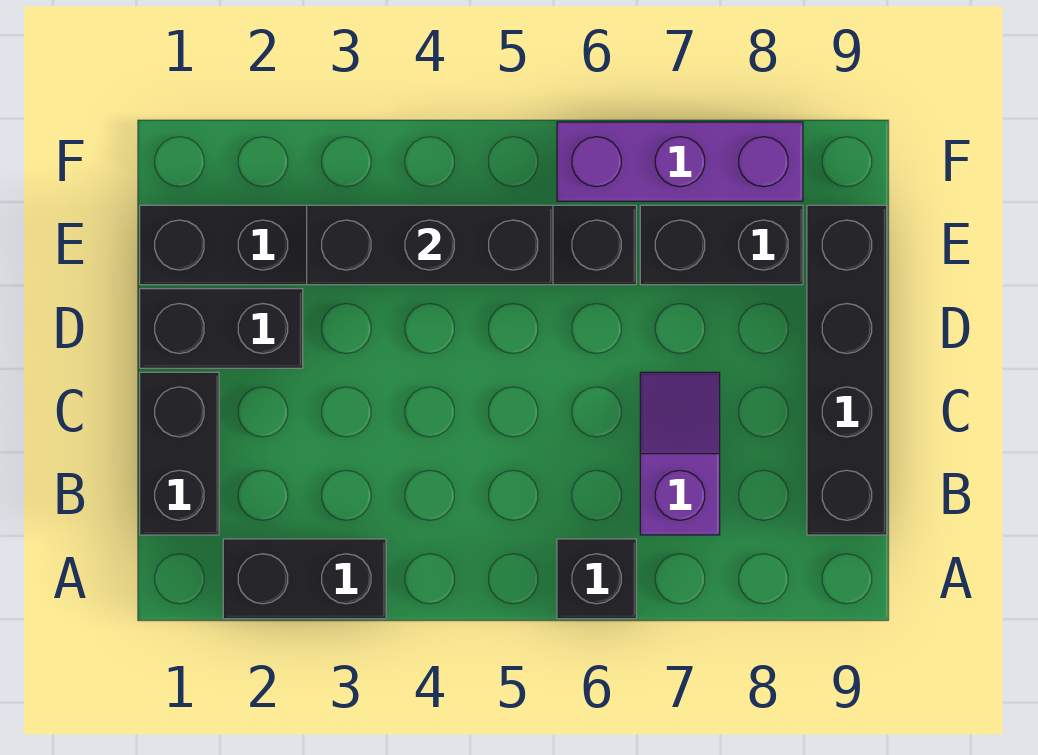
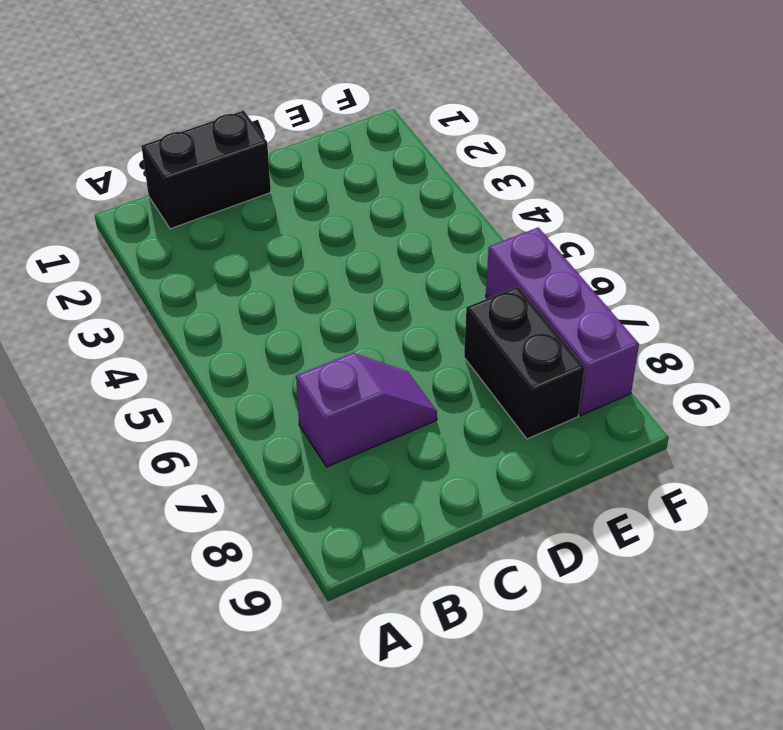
none -> black brick A2:A3 level 1
none -> black brick A6 level 1

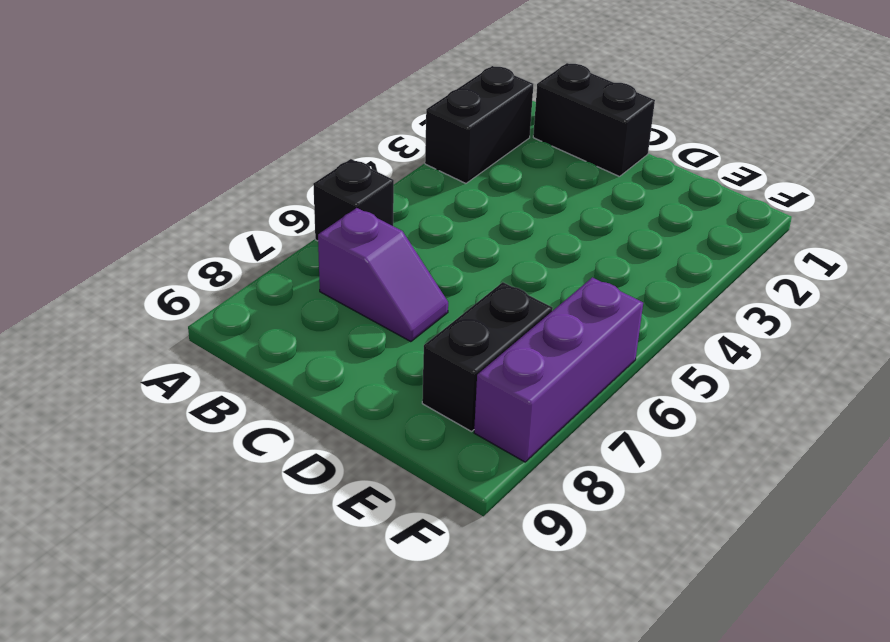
none -> black brick B9:E9 level 1
none -> black brick D1:D2 level 1

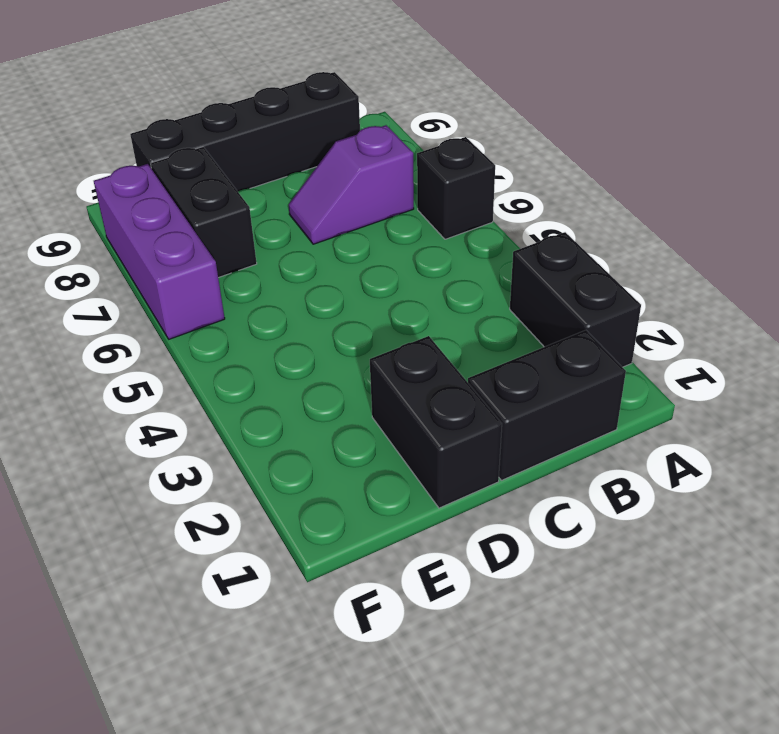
none -> black brick E1:E6 level 1
none -> black brick E3:E5 level 2

